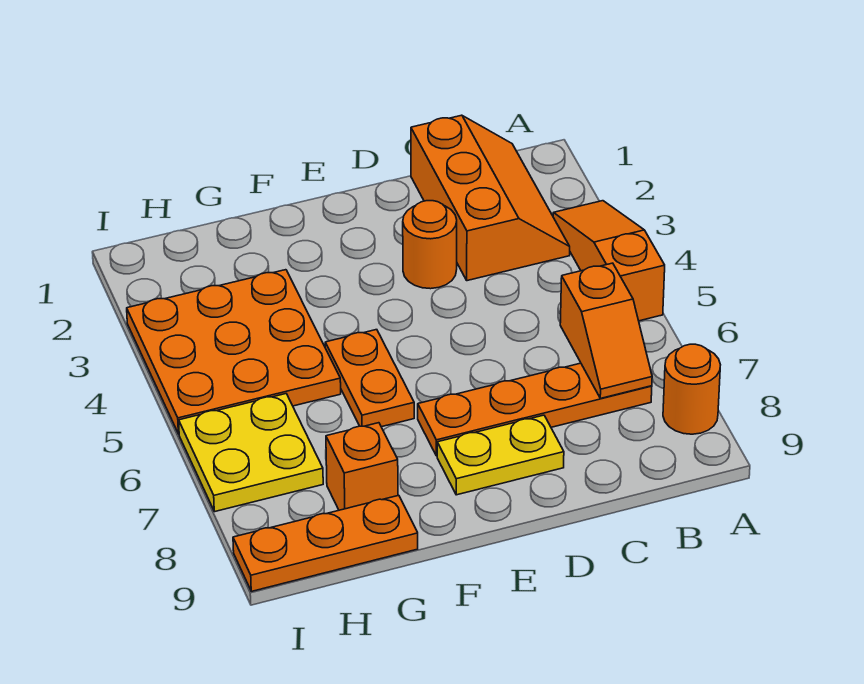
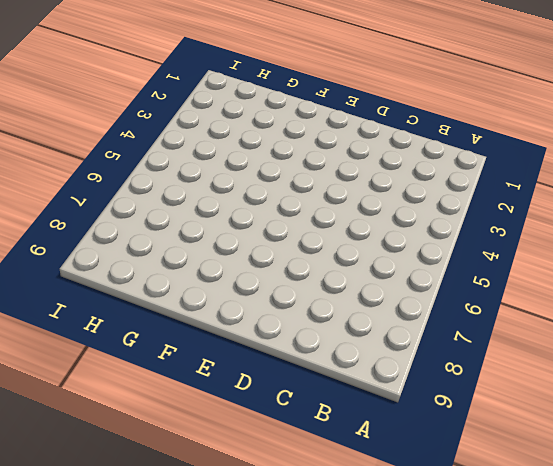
none -> orange slope A3:A5 level 1 top 5
none -> orange round brick A8 level 1
none -> orange slope B1:C3 level 1 top C

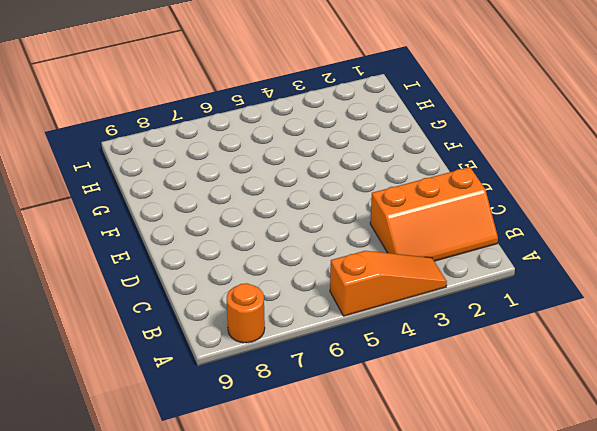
none -> orange plate B7:E7 level 1
none -> orange round brick D3 level 1
none -> yellow plate D8:E8 level 1

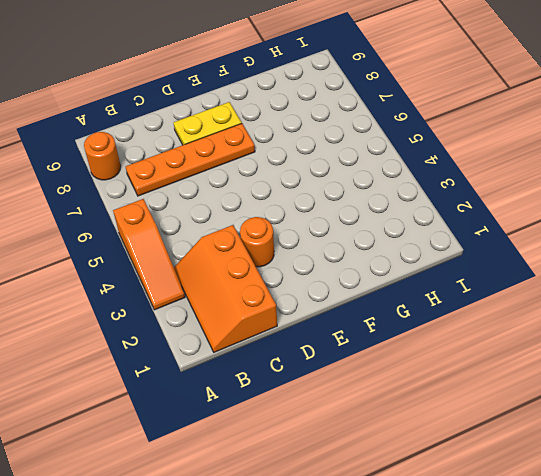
none -> orange plate F5:F6 level 1
none -> orange plate G3:I5 level 1
none -> orange brick G8 level 1

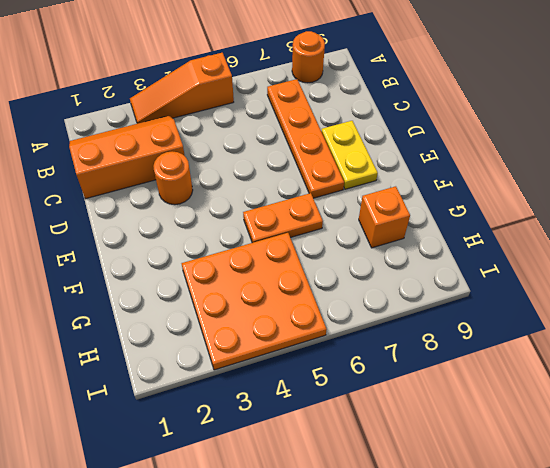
none -> orange plate G9:I9 level 1
none -> yellow plate H6:I7 level 1
none -> orange slope B6:B7 level 2 top 6

